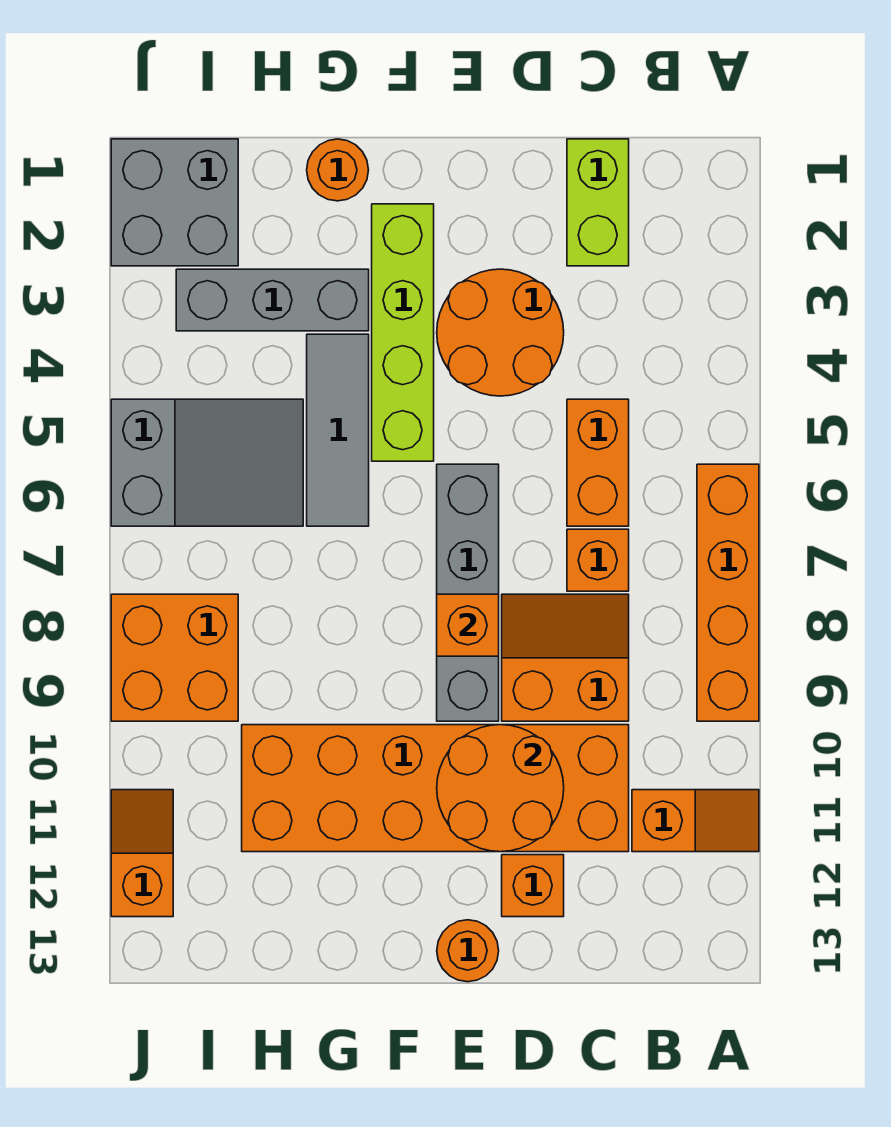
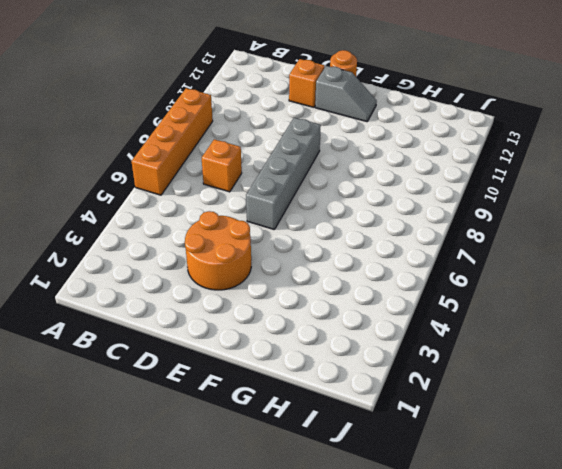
grey slope E12:F12 level 1 top E -> none
none -> orange slope A11:B11 level 1 top B
none -> lime brick C1:C2 level 1
none -> orange brick C5:C6 level 1

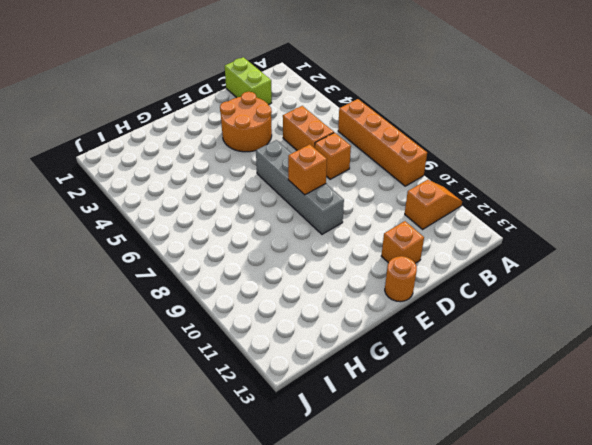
none -> orange slope C8:D9 level 1 top 9
none -> orange brick C10:H11 level 1
none -> lime brick F2:F5 level 1

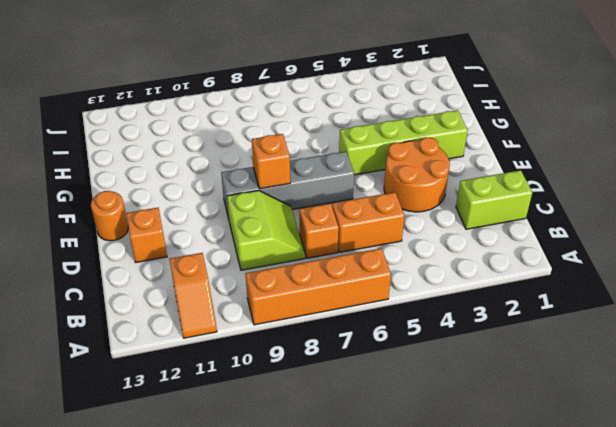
lime slope C8:D9 level 1 top 9 -> orange slope C8:D9 level 1 top 9
none -> orange brick C10:H11 level 1
none -> orange round brick G1 level 1
none -> grey brick G3:I3 level 1

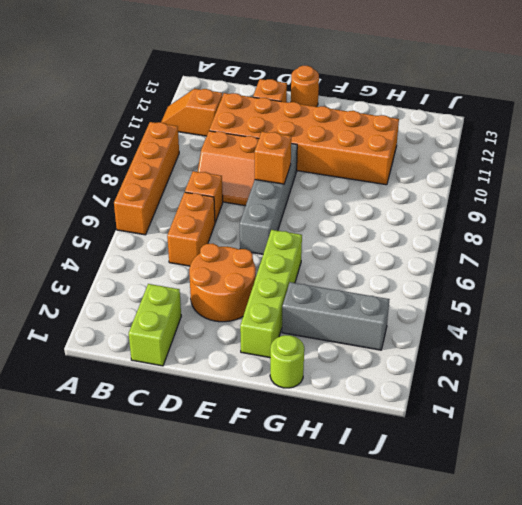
lime round brick G1 level 1 -> orange round brick G1 level 1
none -> grey tile G4:G6 level 1
none -> grey slope H5:J6 level 1 top J
none -> grey brick I1:J2 level 1

